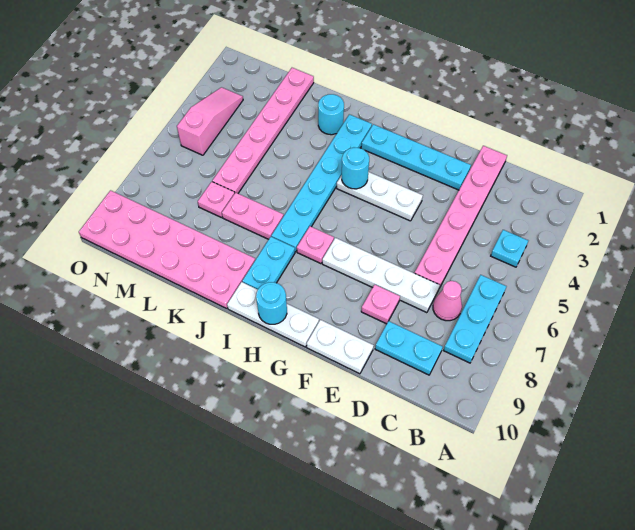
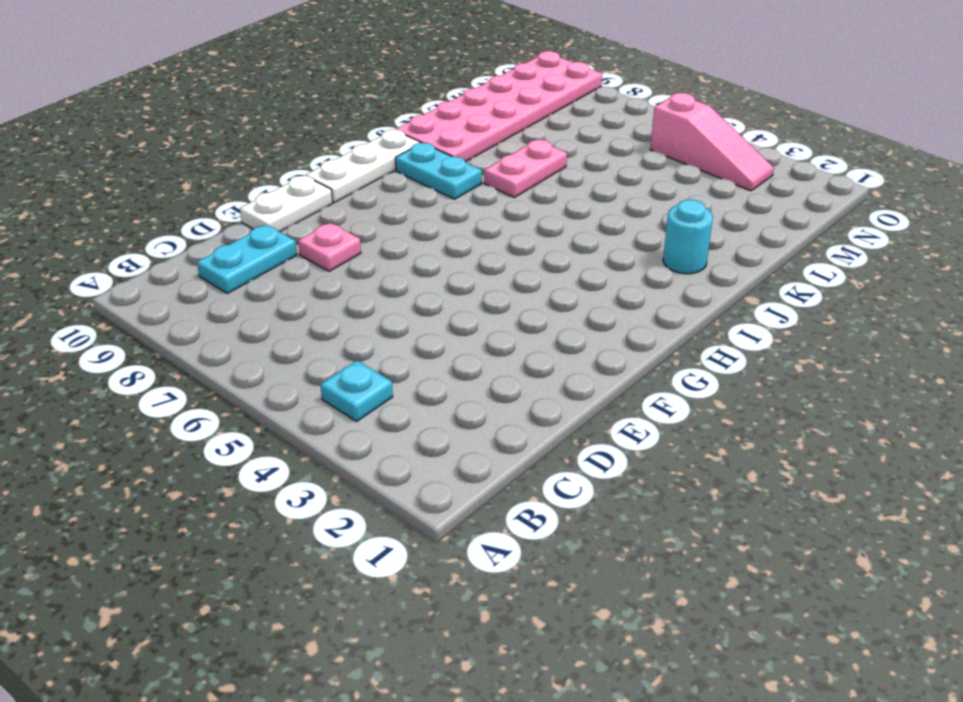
none -> cyan plate B6:B8 level 1
none -> pink cone C7 level 1
none -> pink plate D1:D6 level 1

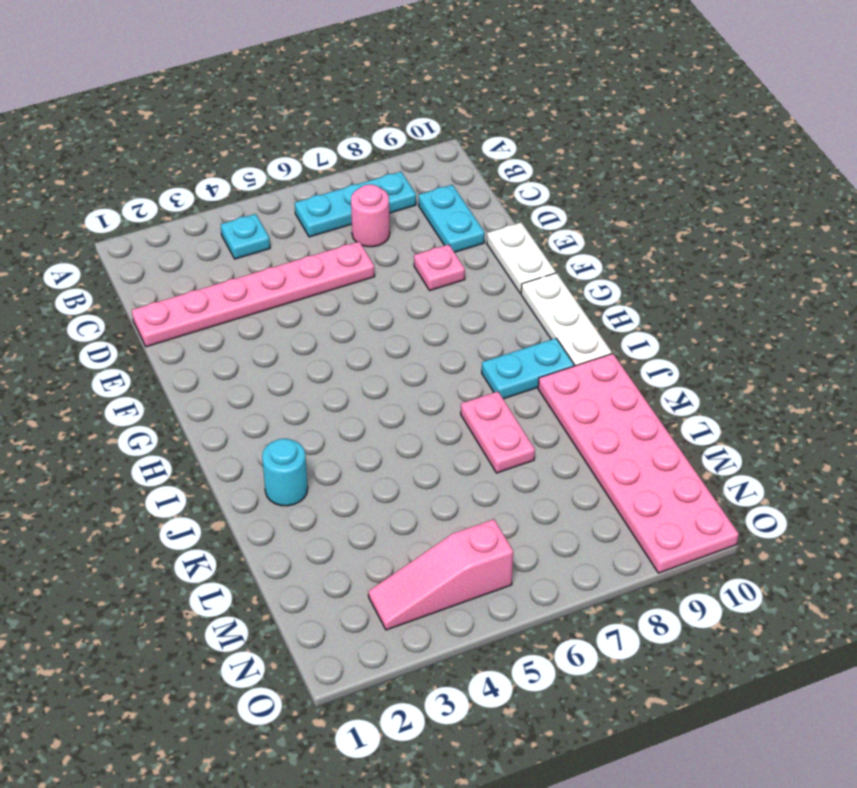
pink round brick C7 level 1 -> pink cone C7 level 1
none -> white plate D7:G7 level 1
none -> cyan plate E2:H2 level 1
none -> white plate F4:H4 level 1

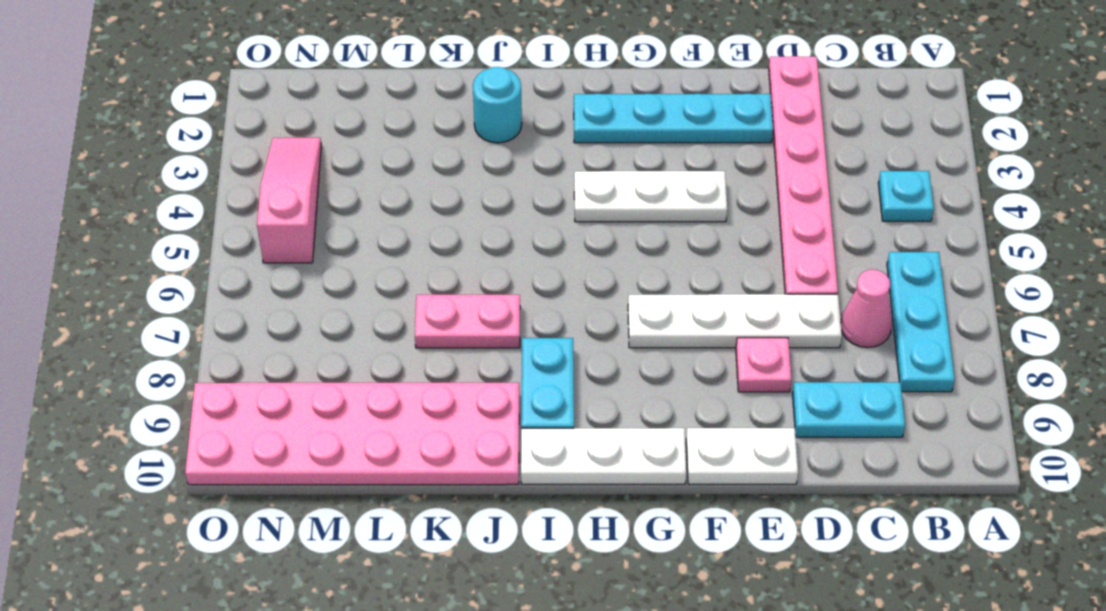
none -> pink plate H7 level 1
none -> cyan plate I2:I7 level 1
none -> pink plate L1:L6 level 1

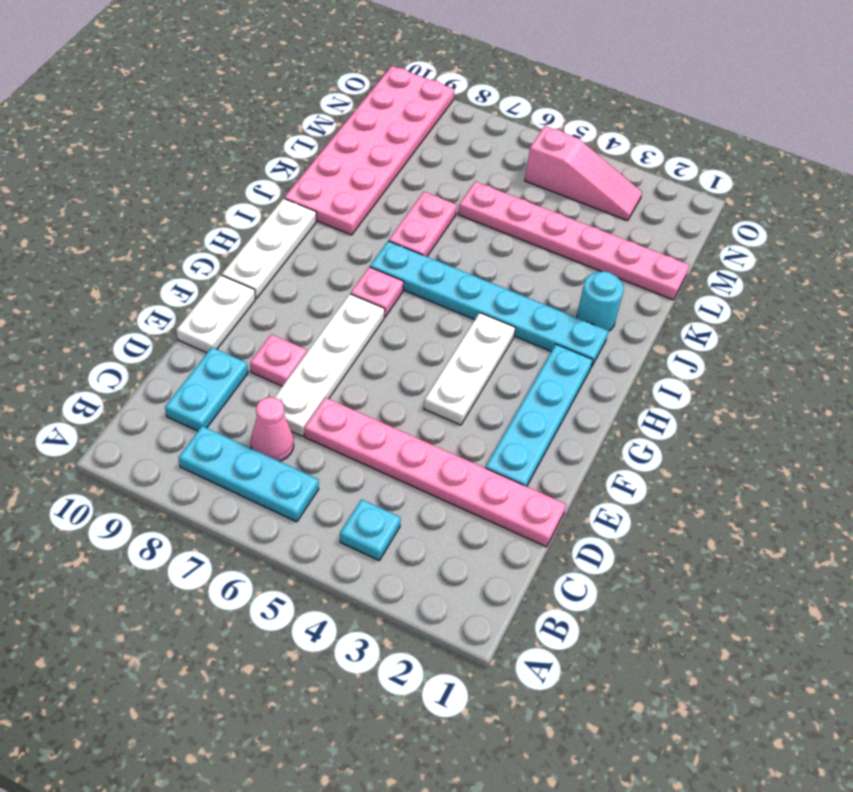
none -> cyan plate I8:I9 level 1
none -> pink plate L7 level 1
none -> cyan round brick H4 level 2

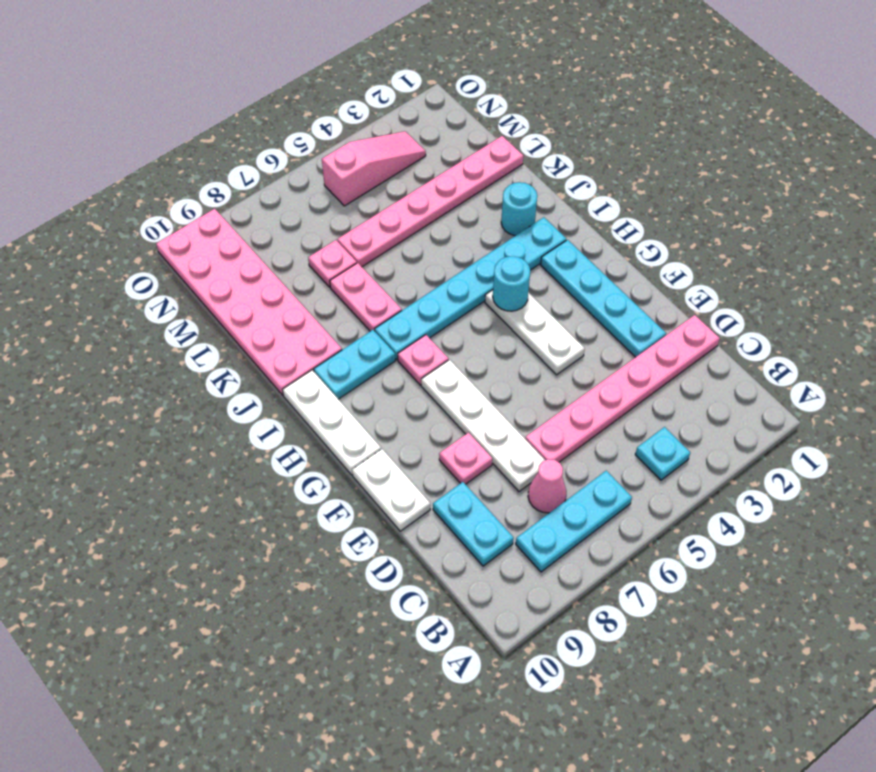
none -> cyan round brick H10 level 2

